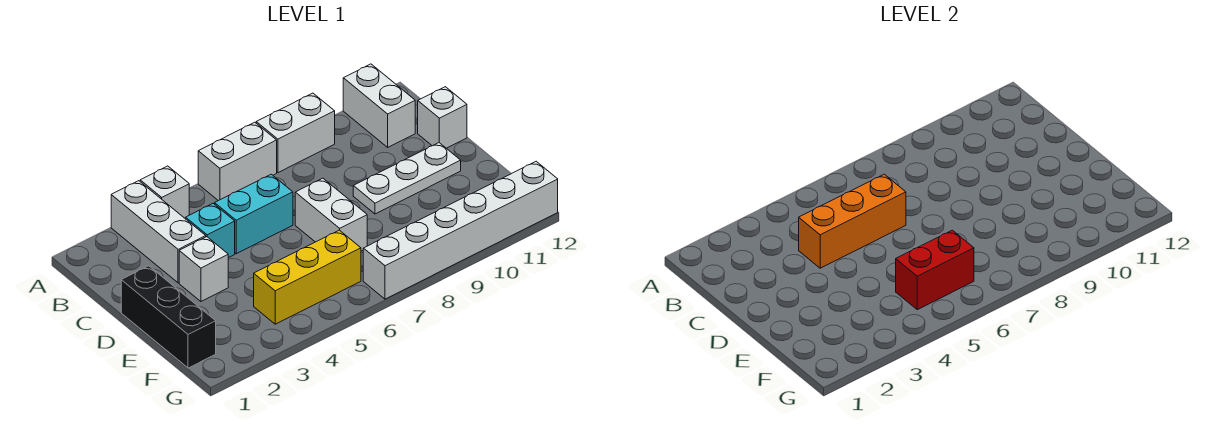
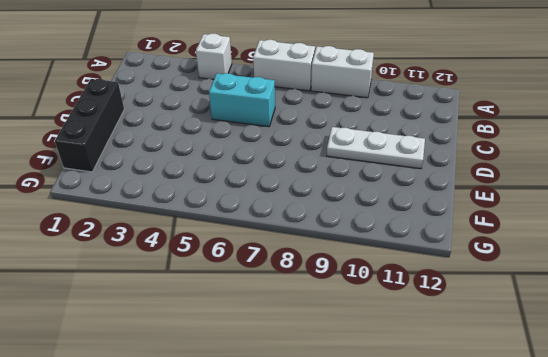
none -> white brick A3:C3 level 1
none -> white brick A11:B11 level 1
none -> cyan brick C4 level 1

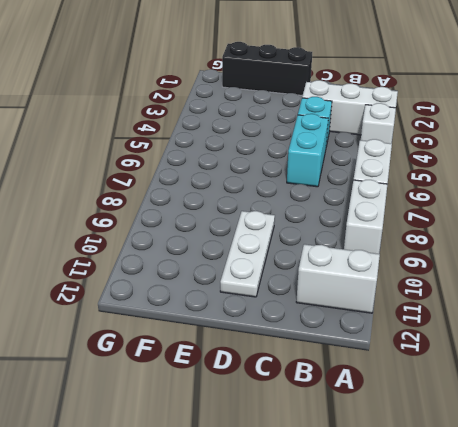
none -> white brick C12 level 1
none -> white brick D3 level 1
none -> white brick D7:E7 level 1

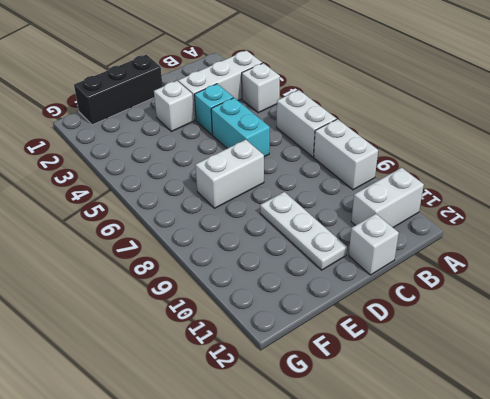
none -> yellow brick F4:F6 level 1
none -> white brick G7:G12 level 1
none -> orange brick C4:C6 level 2

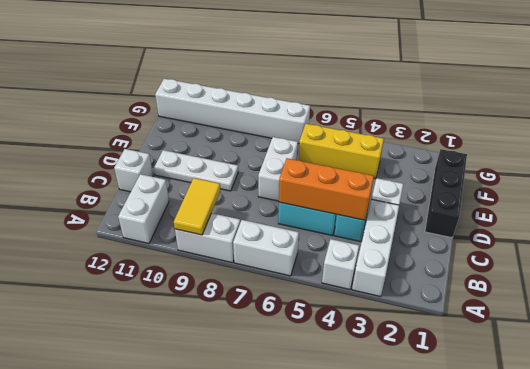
yellow tile A9:B9 level 2 -> none
none -> red brick F5:F6 level 2

